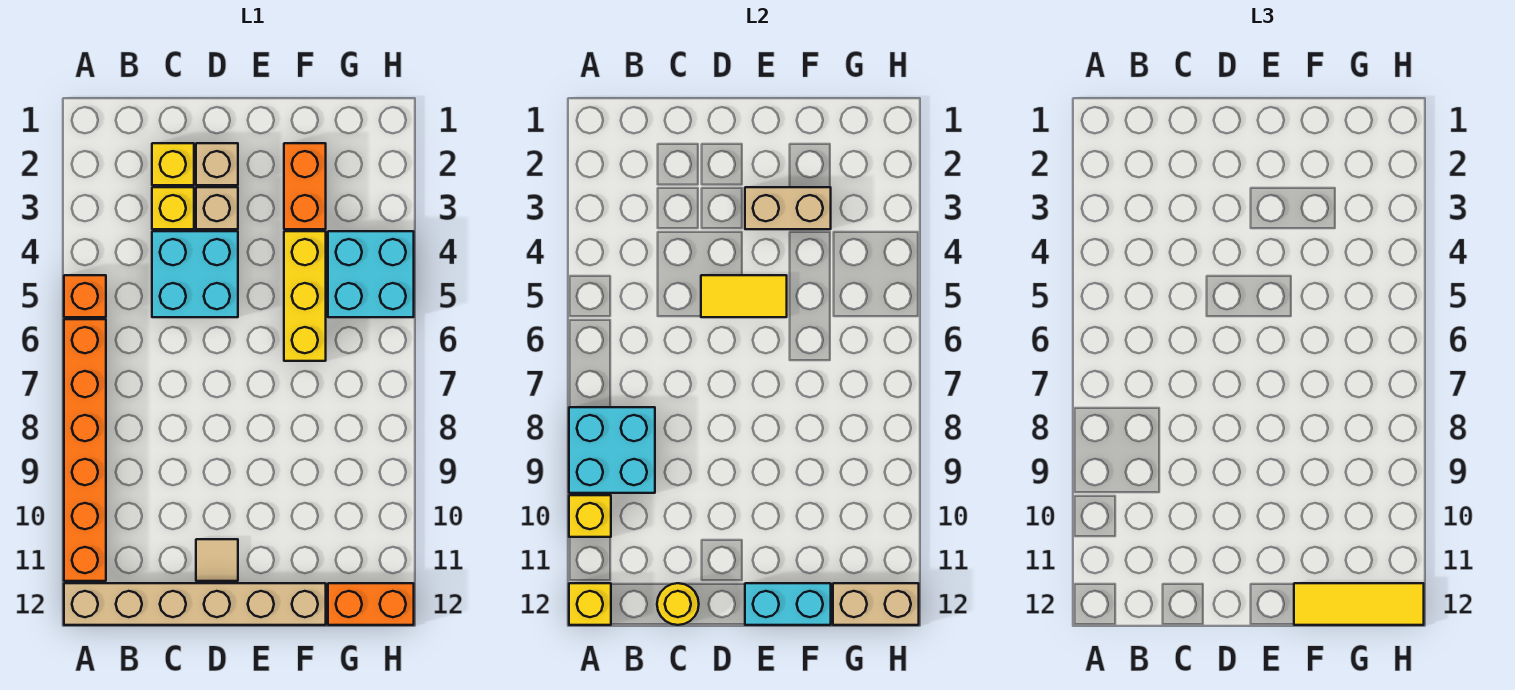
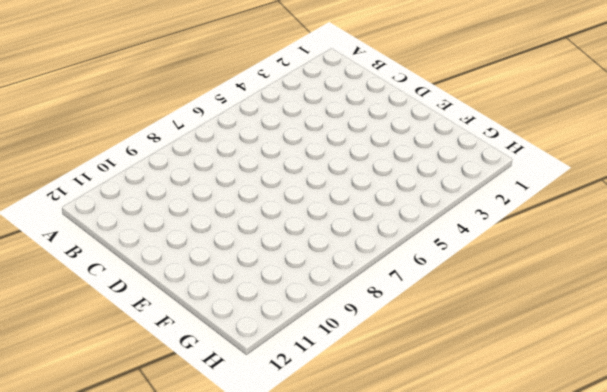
none -> orange brick A5 level 1
none -> orange brick A6:A11 level 1
none -> tan brick A12:F12 level 1

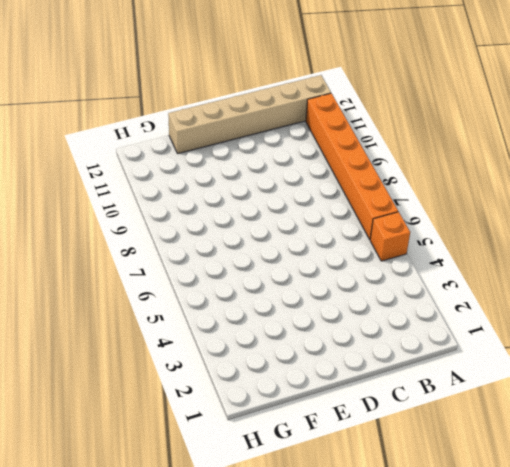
none -> yellow brick C2 level 1
none -> yellow brick C3 level 1
none -> cyan brick C4:D5 level 1

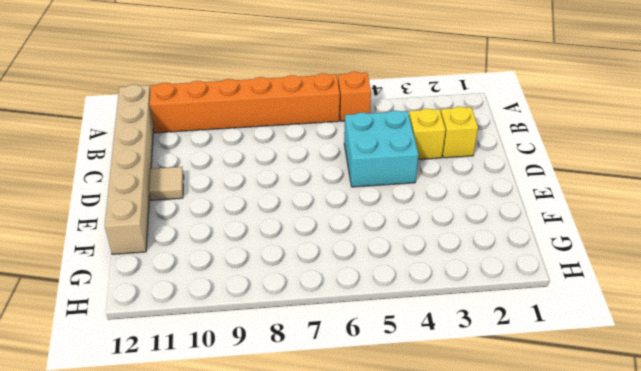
none -> tan brick D2 level 1
none -> tan brick D3 level 1
none -> orange brick F2:F3 level 1

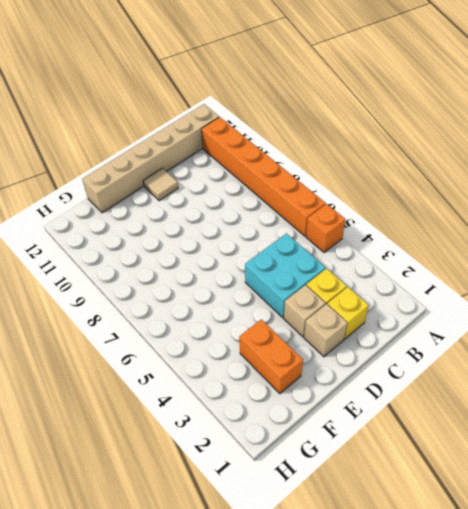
none -> yellow brick F4:F6 level 1
none -> cyan brick G4:H5 level 1
none -> orange brick G12:H12 level 1

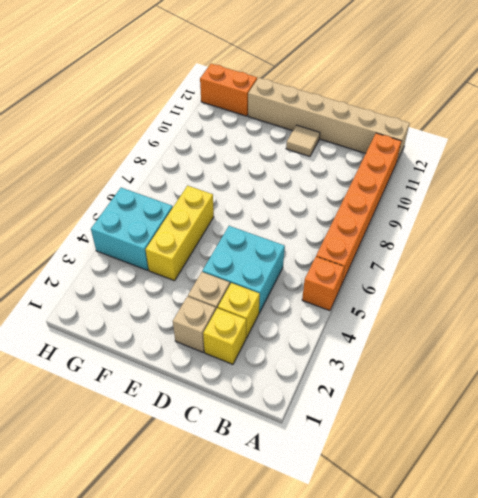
none -> orange brick F2:F3 level 1
none -> cyan brick A8:B9 level 2
none -> yellow brick A10 level 2

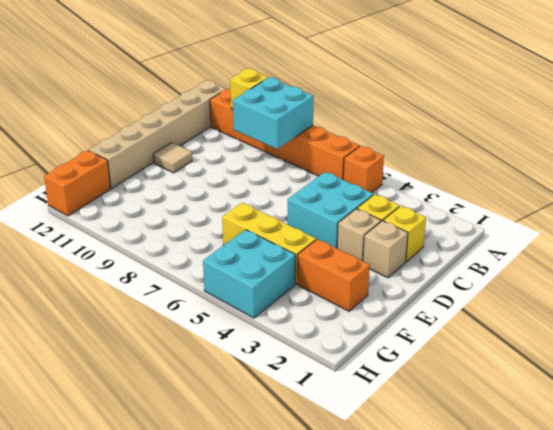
none -> yellow brick A12 level 2
none -> yellow round brick C12 level 2
none -> yellow tile D5:E5 level 2

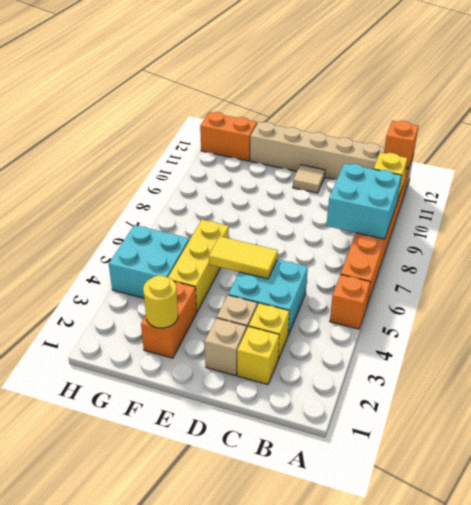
orange brick A12 level 2 -> yellow brick A12 level 2
yellow round brick F2 level 2 -> yellow round brick C12 level 2
none -> tan brick E3:F3 level 2
none -> cyan brick E12:F12 level 2
none -> tan brick G12:H12 level 2

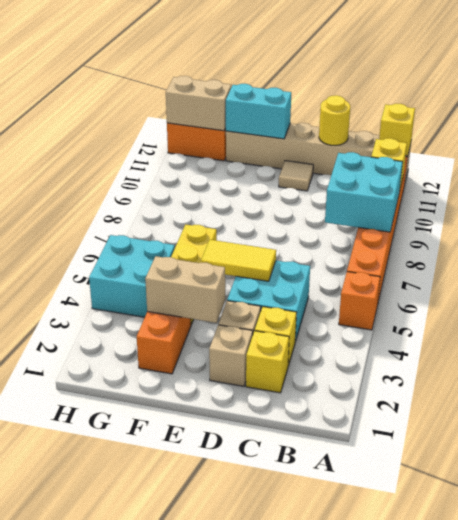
none -> yellow tile F12:H12 level 3

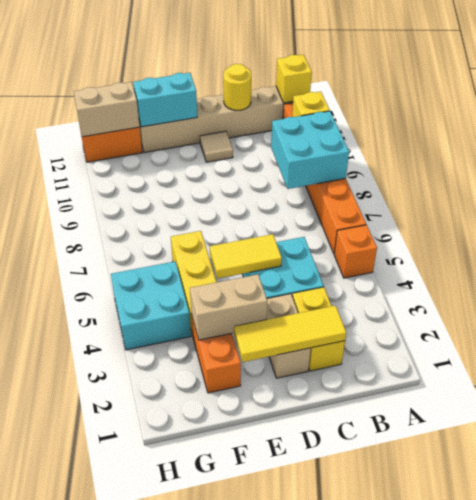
yellow tile C2:E2 level 2 -> yellow tile F12:H12 level 3

